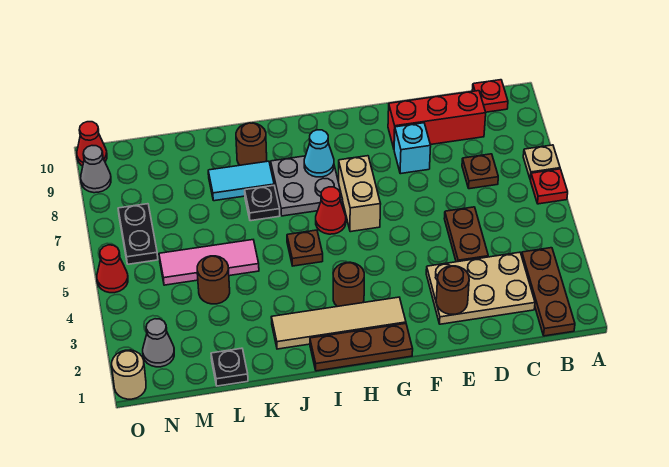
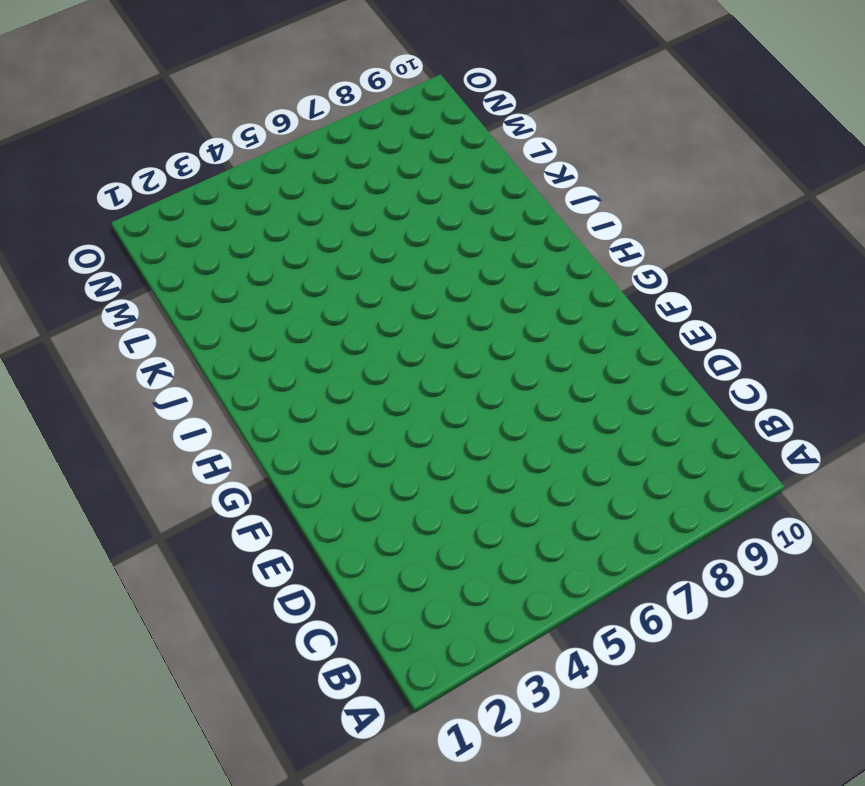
none -> red plate A6 level 1
none -> tan plate A7 level 1
none -> brown plate B1:B3 level 1
none -> red plate B10 level 1

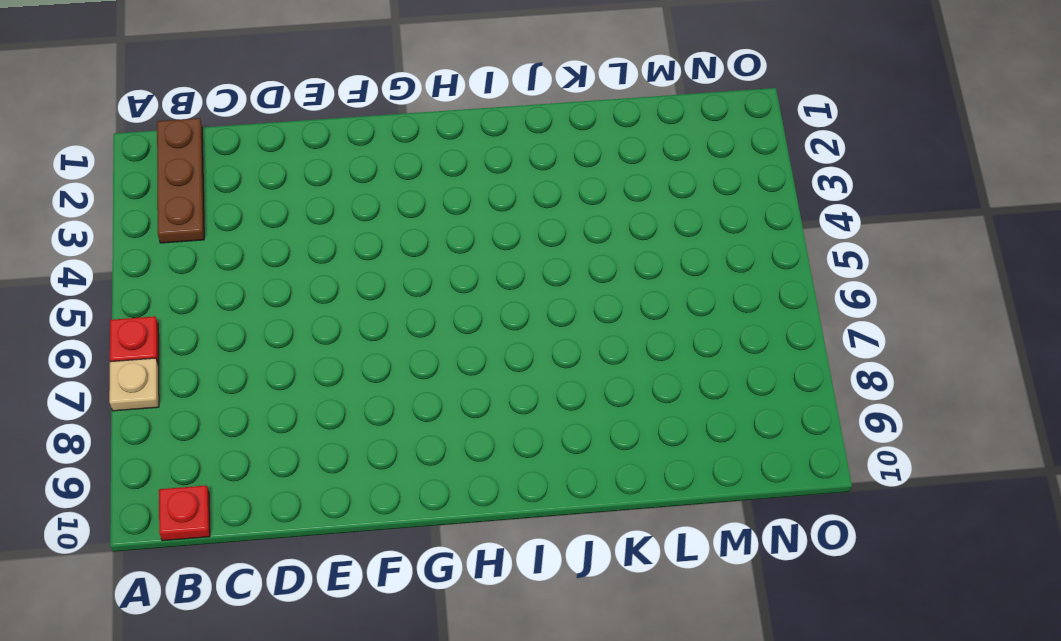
none -> tan plate C2:E3 level 1
none -> brown plate C7 level 1
none -> red brick C9:E9 level 1
none -> brown plate D4:D5 level 1

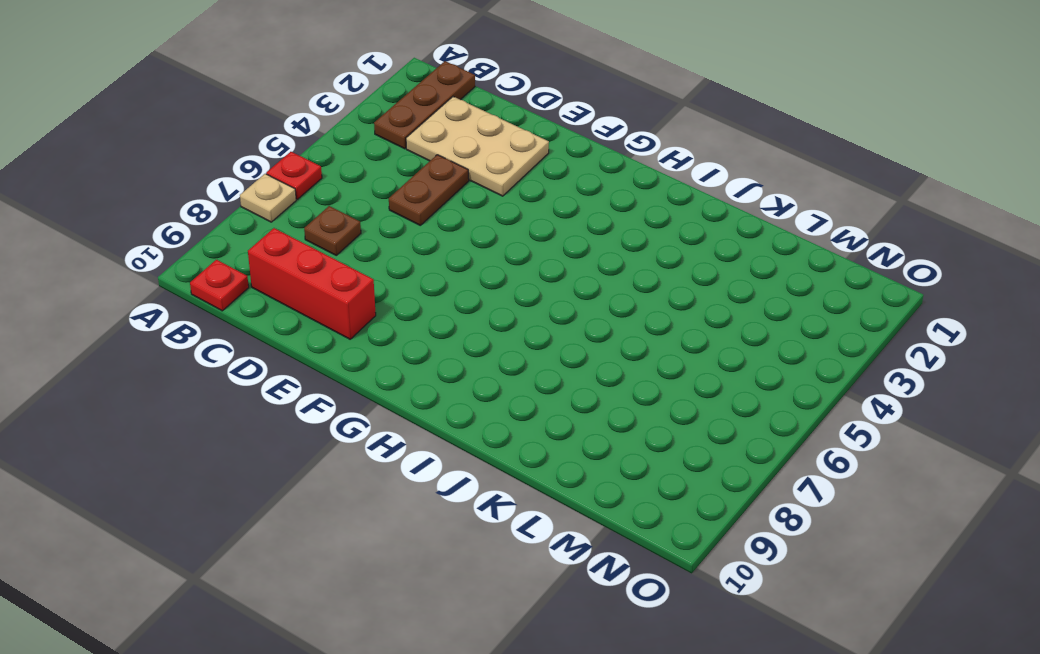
none -> cyan brick E8 level 1
none -> brown plate G1:I1 level 1
none -> tan tile G2:J2 level 1
none -> tan brick G6:G7 level 1

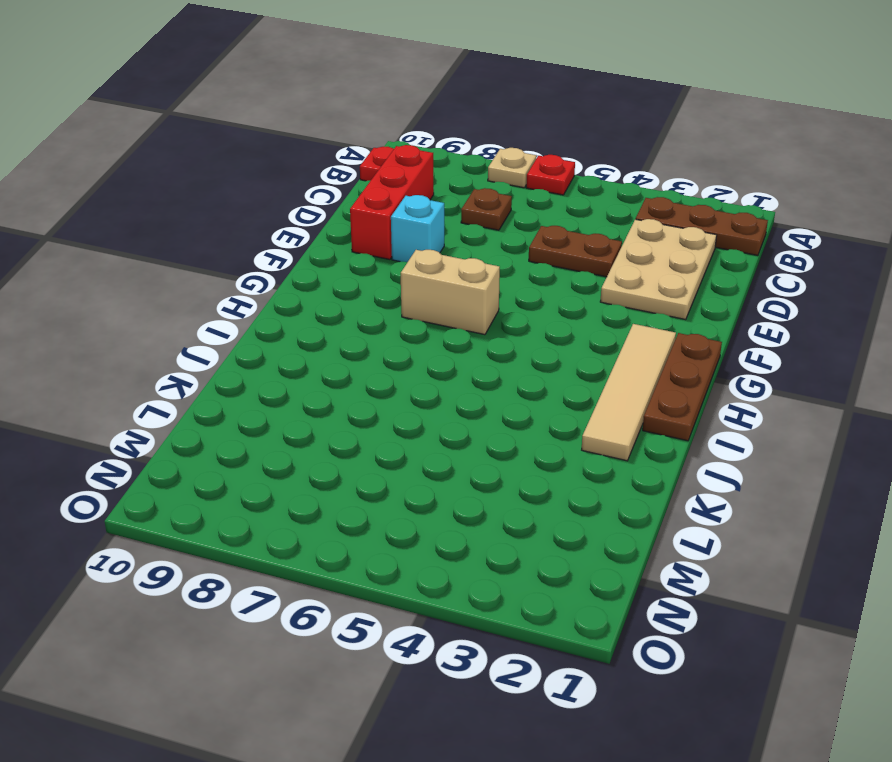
none -> brown round brick H3 level 1
none -> red cone H6 level 1
none -> grey plate H7:I8 level 1
none -> brown plate I5 level 1

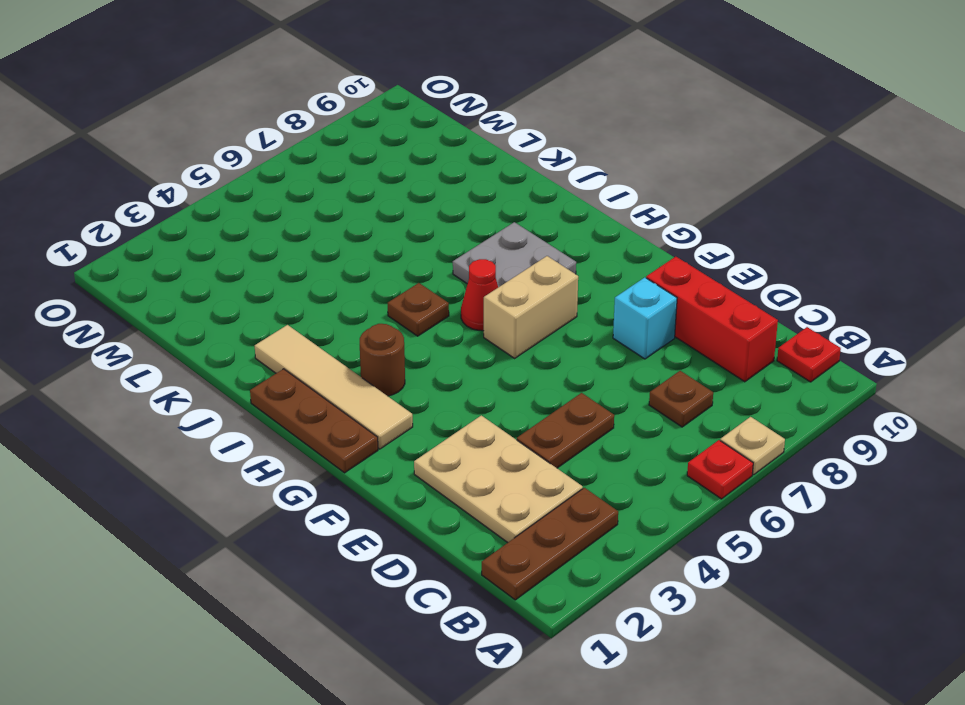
none -> black plate J7 level 1
none -> cyan tile J8:K8 level 1
none -> brown round brick J9 level 1
none -> pink tile K5:M5 level 1

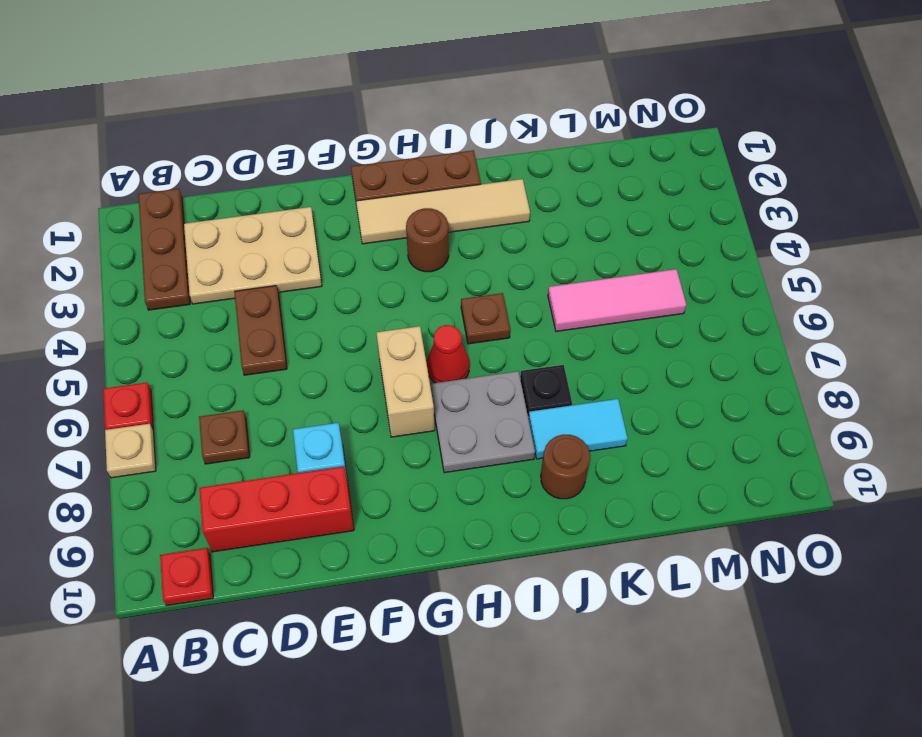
none -> black plate L1 level 1
none -> brown round brick L4 level 1
none -> grey cone N2 level 1
none -> black plate N6:N7 level 1

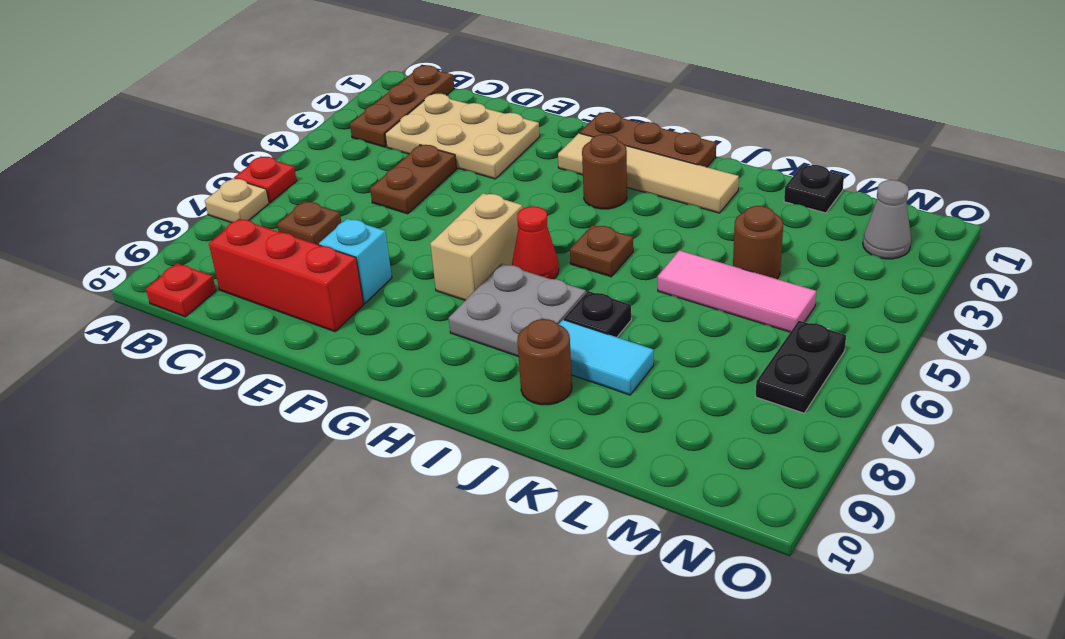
none -> tan round brick O1 level 1
none -> red cone O5 level 1
none -> grey cone O9 level 1
none -> red cone O10 level 1

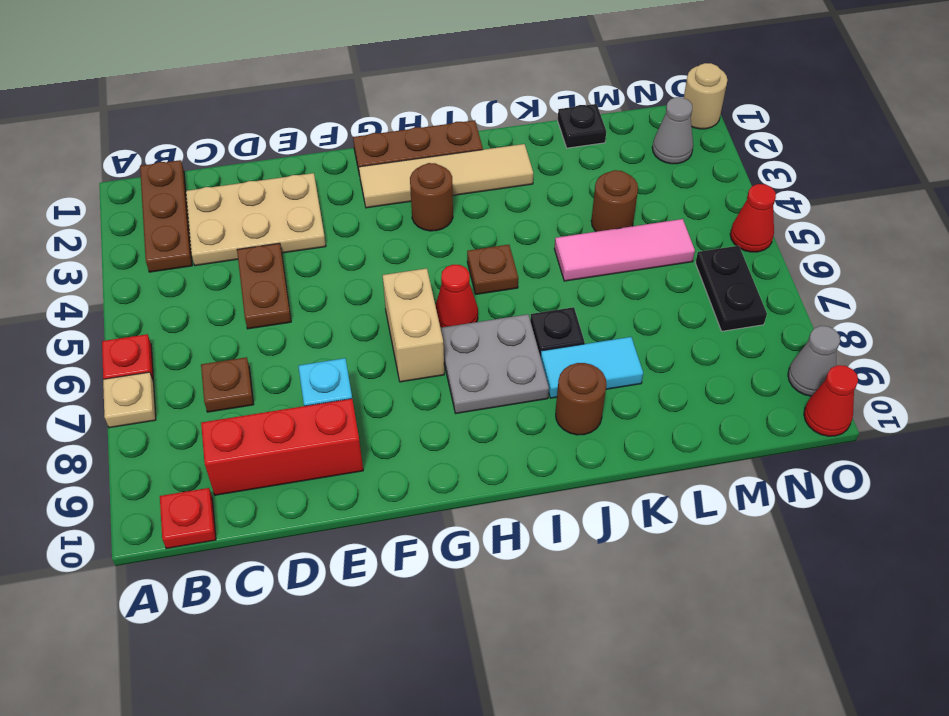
none -> brown round brick E2 level 2
none -> cyan cone H8 level 2

